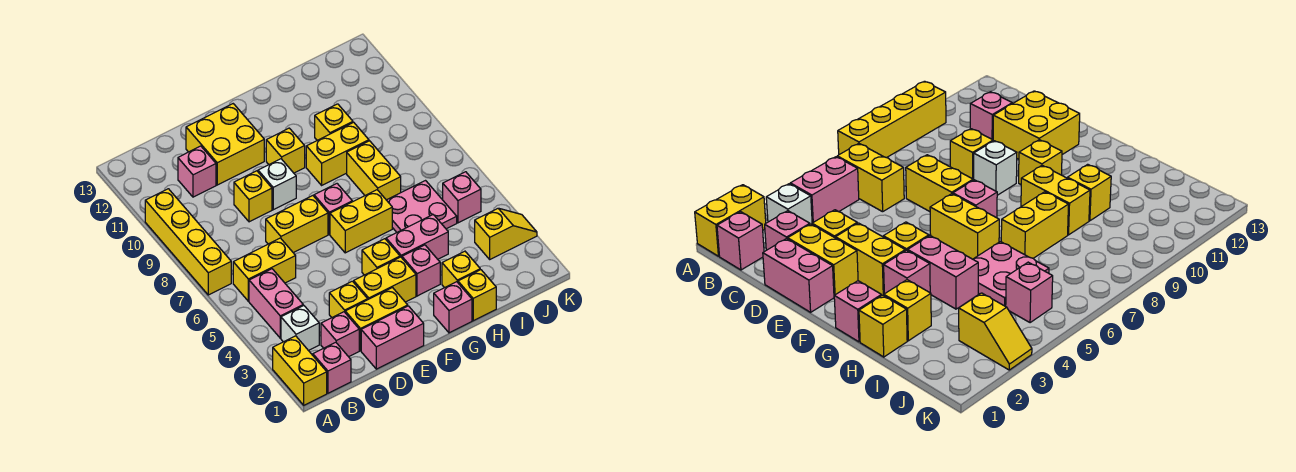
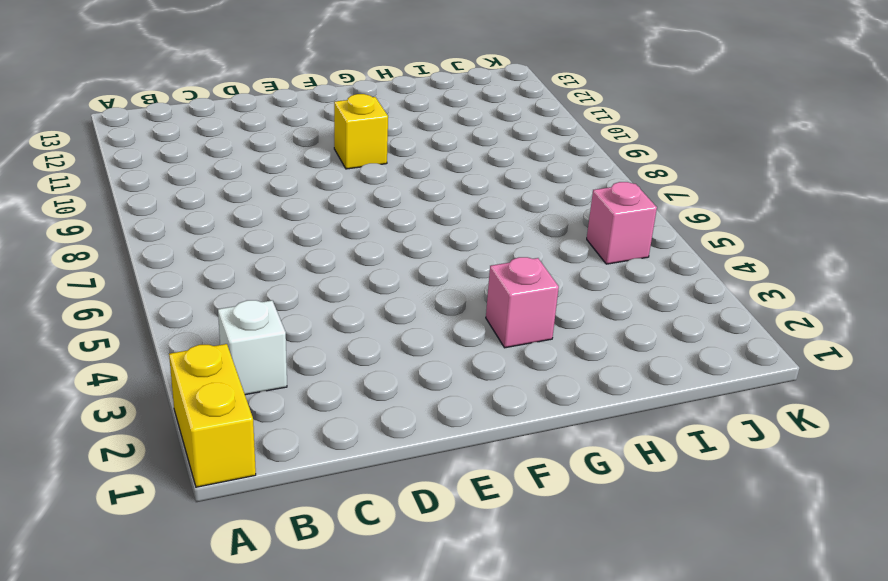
none -> yellow brick A7:A10 level 1
none -> pink brick B1 level 1
none -> pink brick B4:B5 level 1
none -> yellow brick B6:C6 level 1

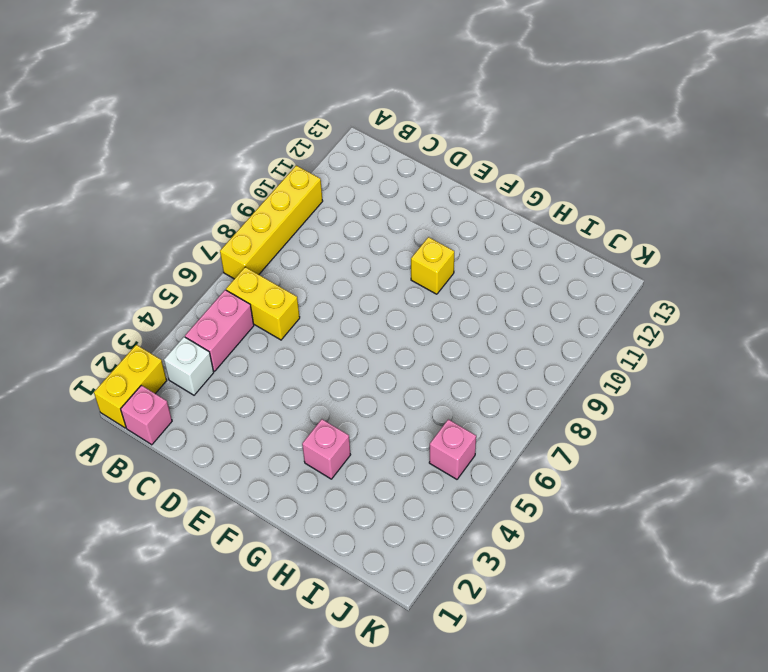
none -> pink brick C2 level 1
none -> pink brick C11 level 1
none -> pink brick D1:E1 level 1
none -> yellow brick D2:E2 level 1

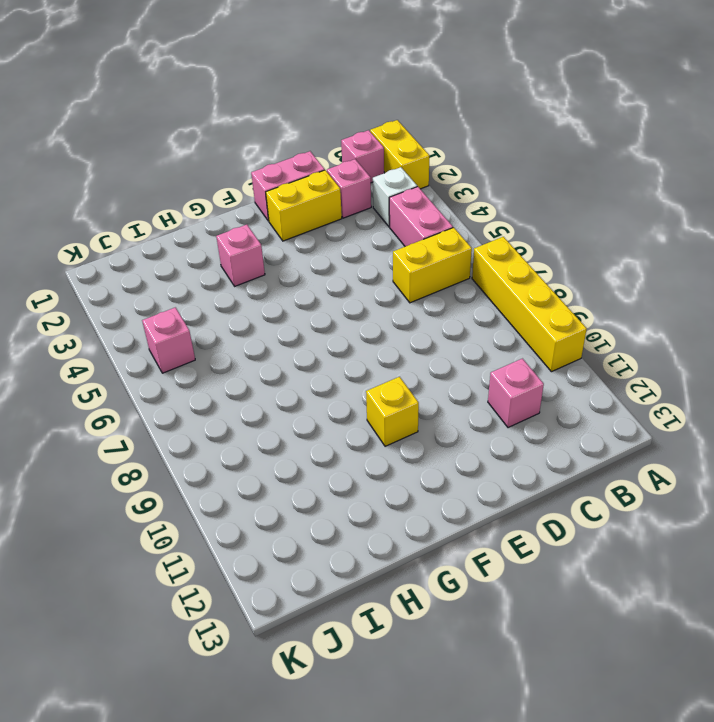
none -> yellow brick D3 level 1
none -> yellow brick D7:E7 level 1
none -> yellow brick D9 level 1
none -> yellow brick D11:E12 level 1

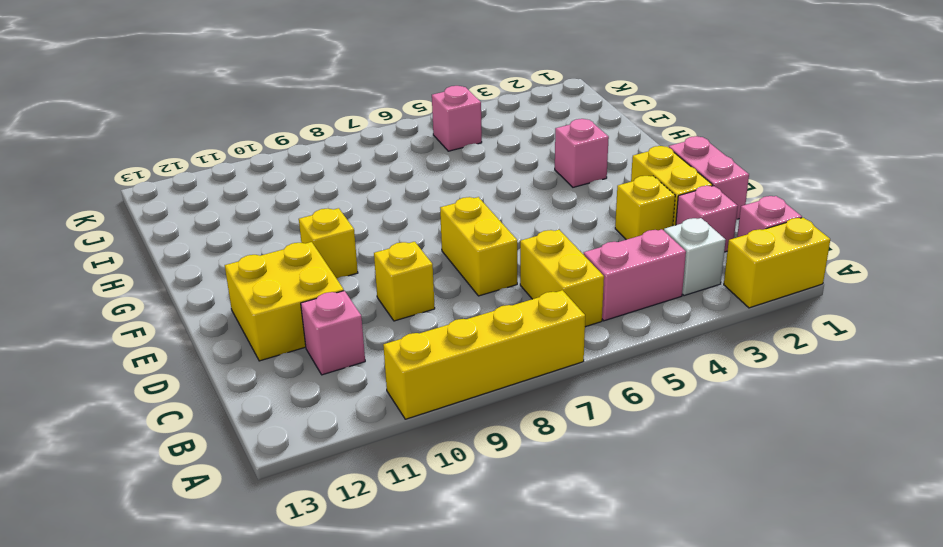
none -> yellow brick E3:F3 level 1
none -> white brick E9 level 1
none -> yellow brick F4 level 1
none -> yellow brick F6:G6 level 1

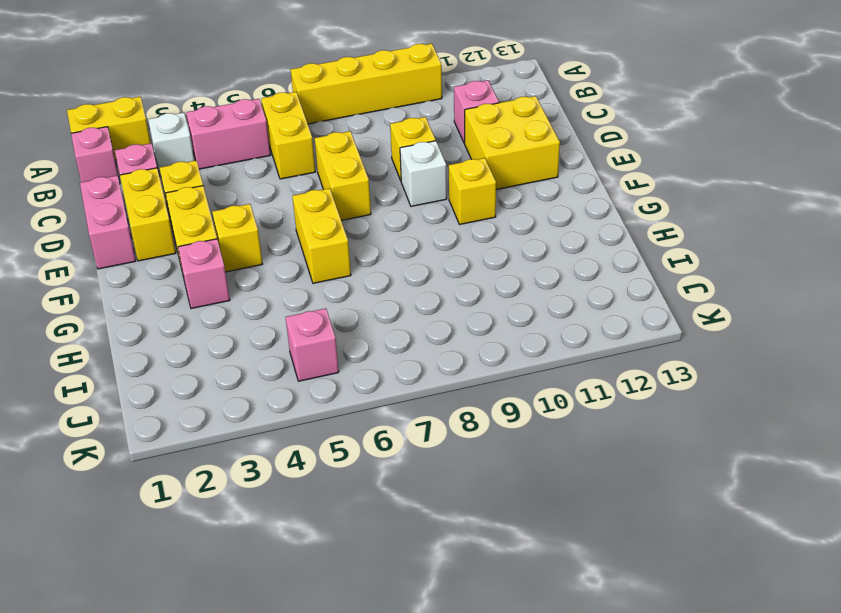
none -> pink brick F7 level 1
none -> pink brick G1 level 1
none -> pink brick G4:H4 level 1
none -> yellow brick G9:H9 level 1

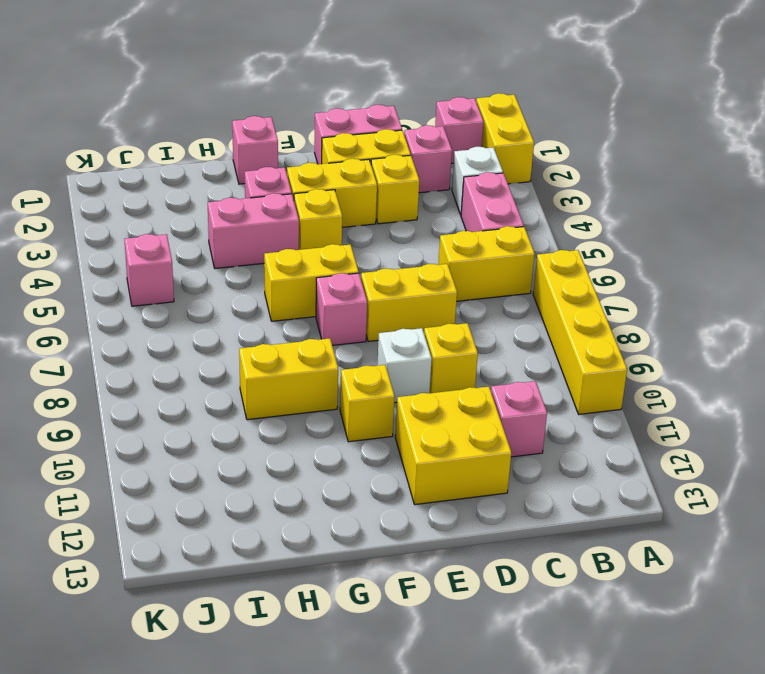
none -> yellow brick H1 level 1
none -> yellow brick H2 level 1
none -> pink plate H5:I6 level 1
none -> yellow brick H7:H8 level 1

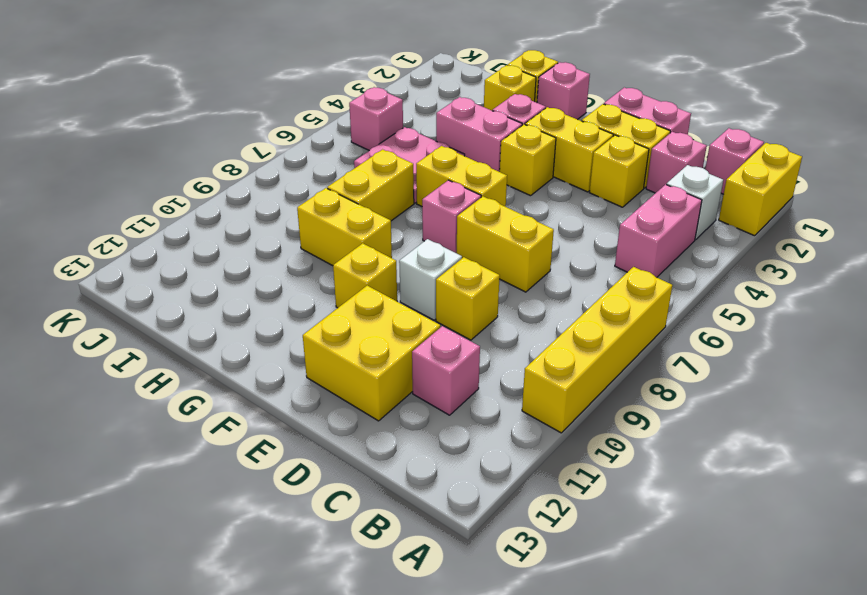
none -> yellow brick B6:C6 level 1
none -> yellow brick H10 level 1
none -> yellow slope J3:K3 level 1 top J

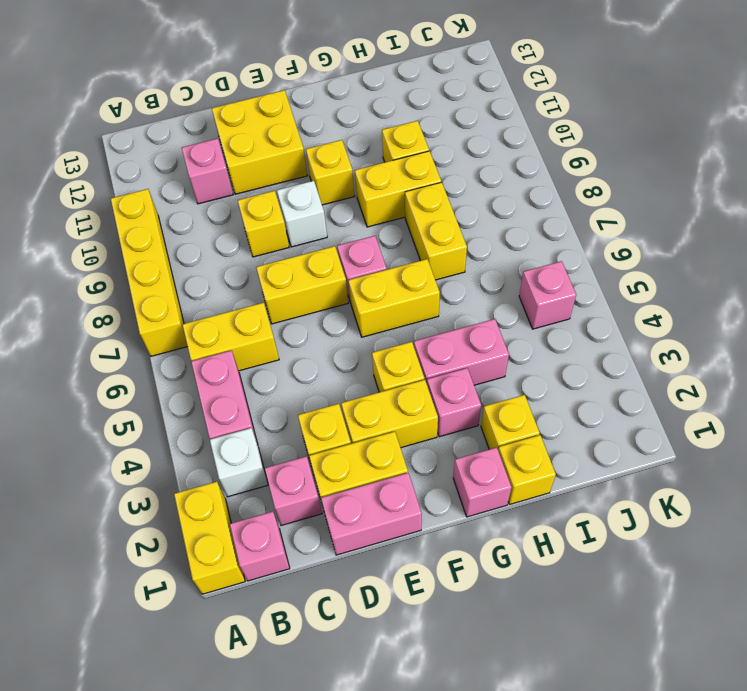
none -> pink plate H5:I6 level 1
none -> yellow slope J3:K3 level 1 top J

